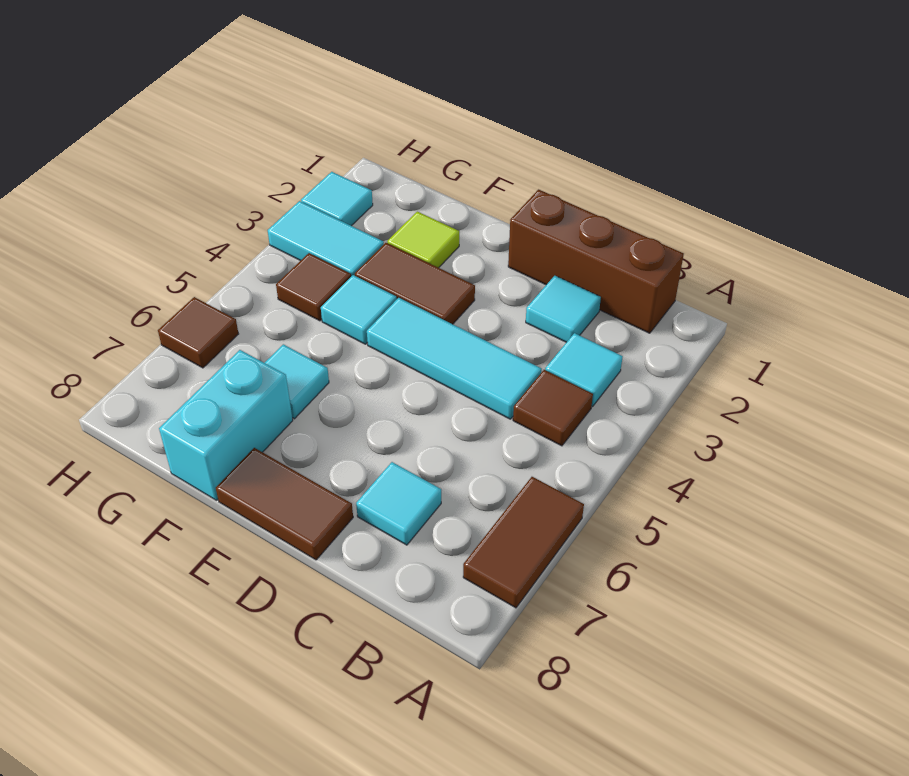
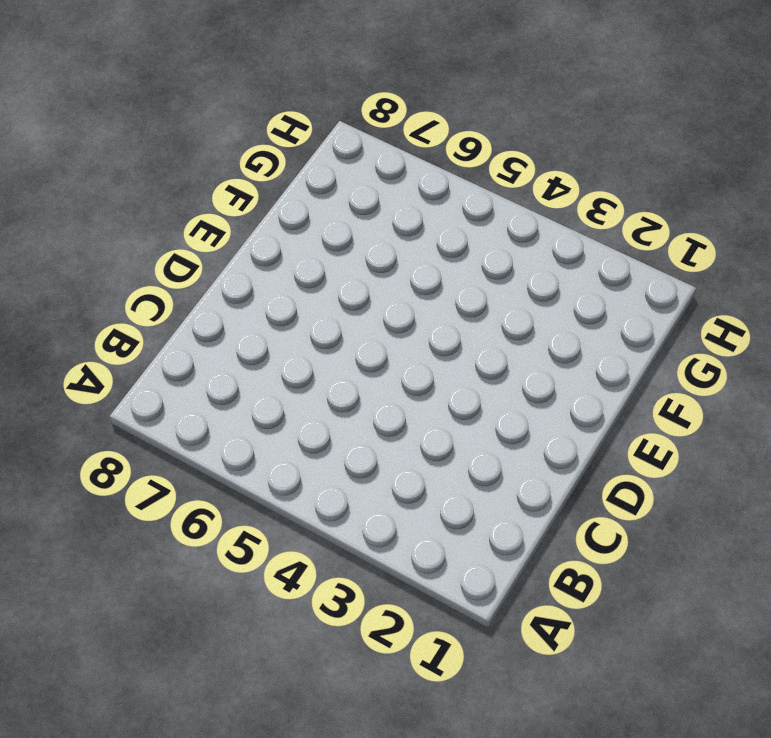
none -> brown tile A6:A7 level 1
none -> brown brick B1:D1 level 1
none -> cyan tile B3 level 1

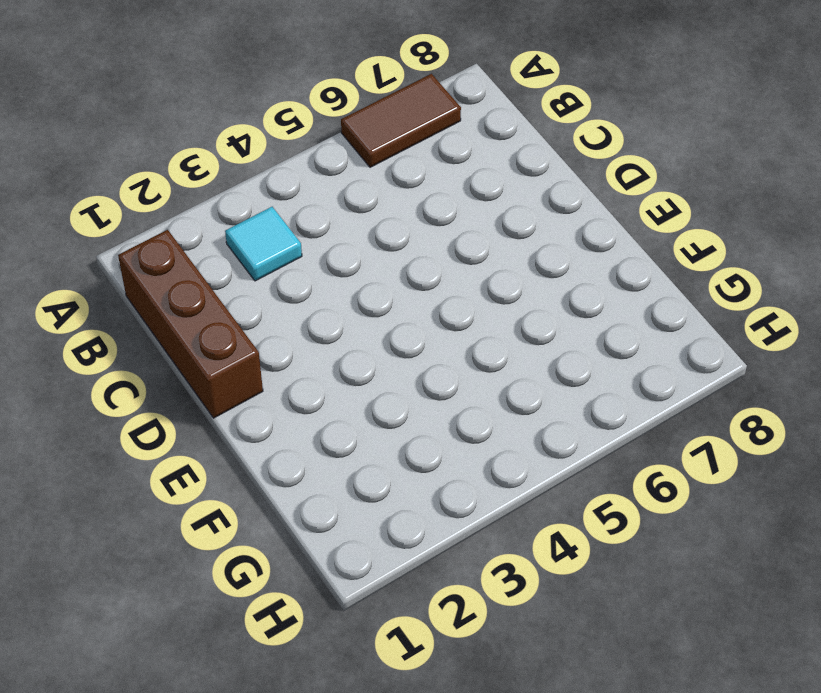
none -> brown tile B4 level 1
none -> cyan tile C2 level 1
none -> cyan tile C4:E4 level 1

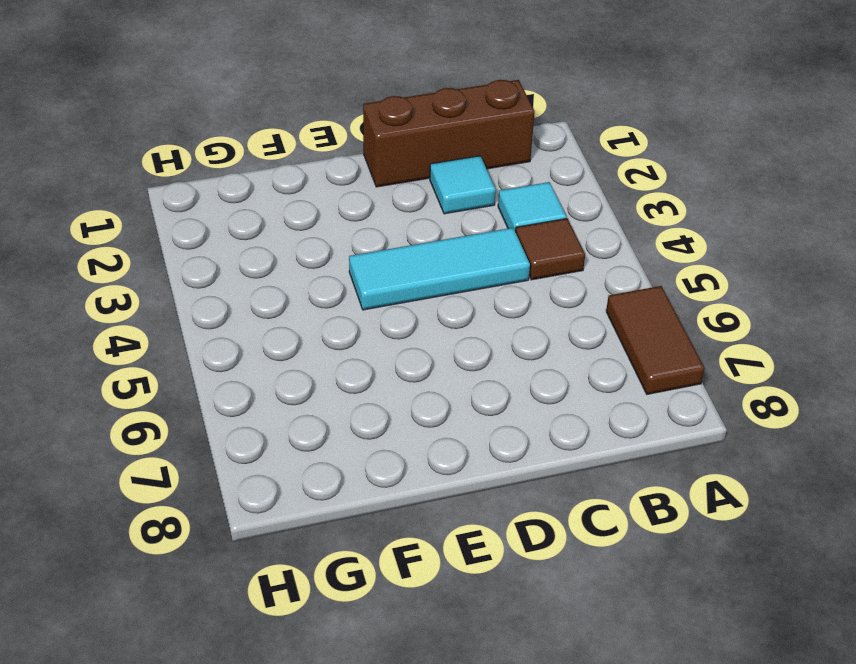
none -> cyan tile C7 level 1
none -> brown tile D8:E8 level 1
none -> brown tile E3:F3 level 1

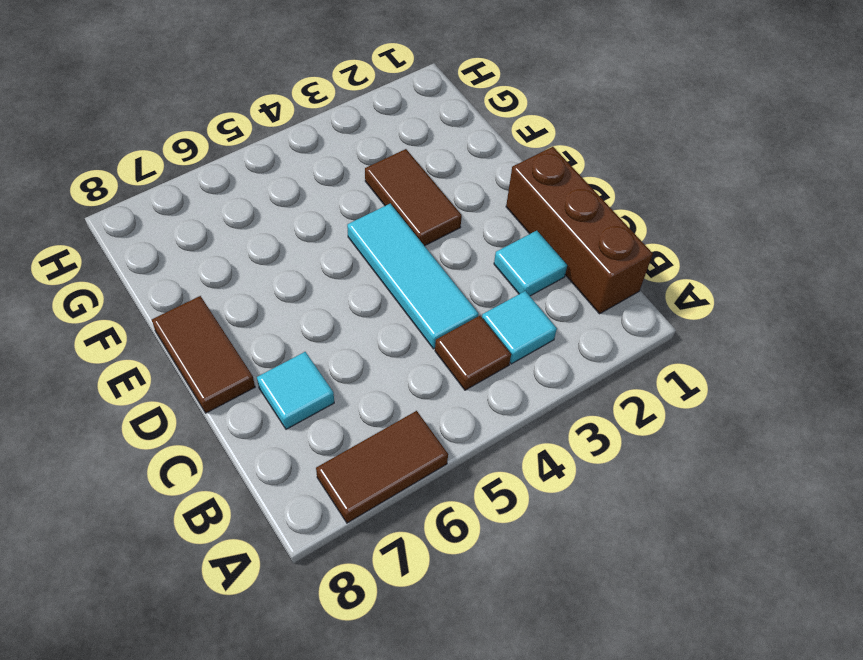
none -> lime tile F2 level 1
none -> cyan tile F4 level 1
none -> cyan tile F6 level 1

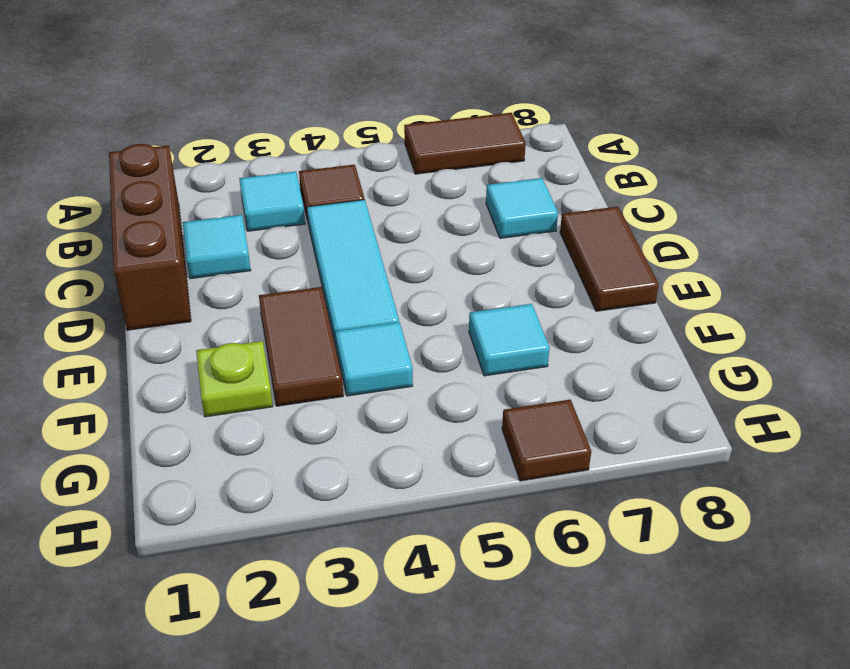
lime plate F2 level 1 -> lime tile F2 level 1
none -> cyan brick F7:F8 level 1
none -> cyan tile G3:H3 level 1
none -> brown tile G4 level 1

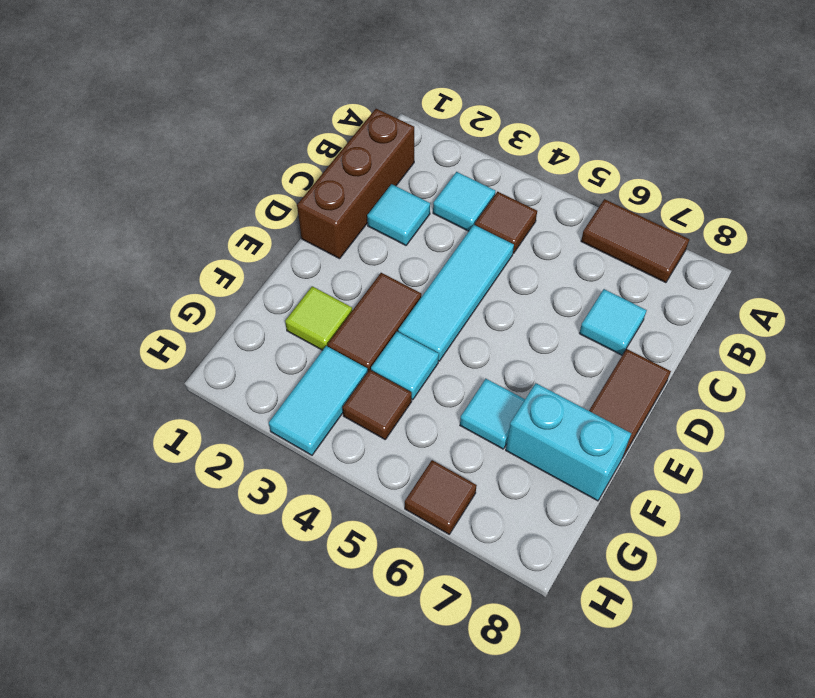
none -> cyan tile H2 level 1

